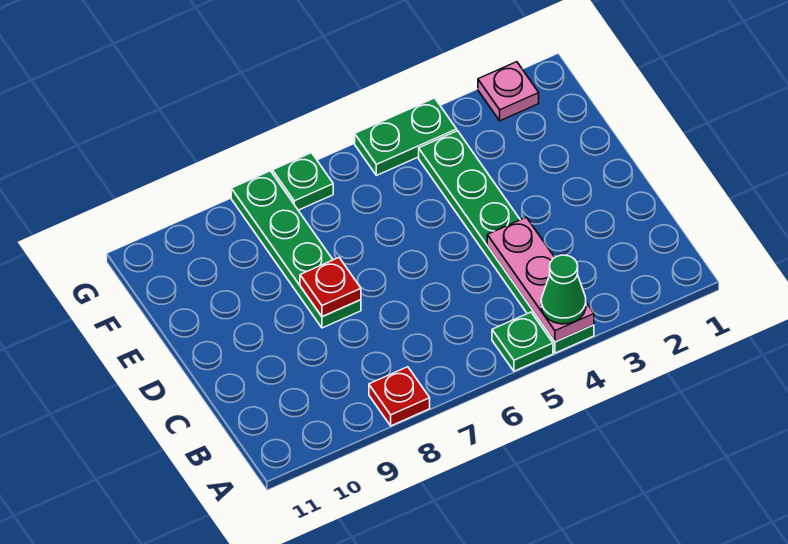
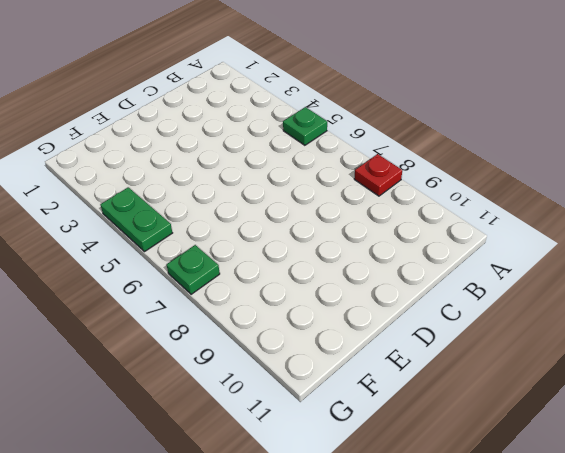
none -> green plate A4:F4 level 1
none -> green plate D8:G8 level 1

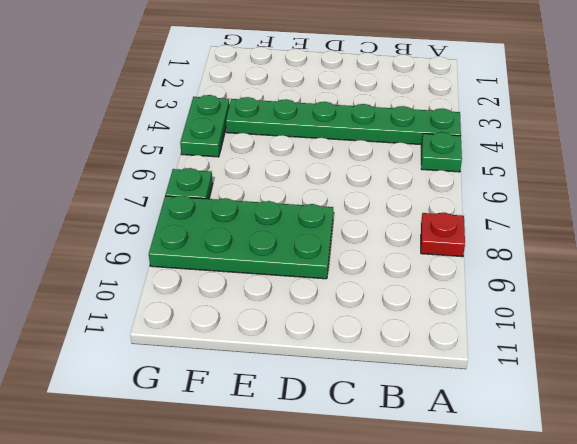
green plate D8:G9 level 1 -> green plate D8:G8 level 1
none -> pink plate G2 level 1
none -> pink plate A4:C4 level 2

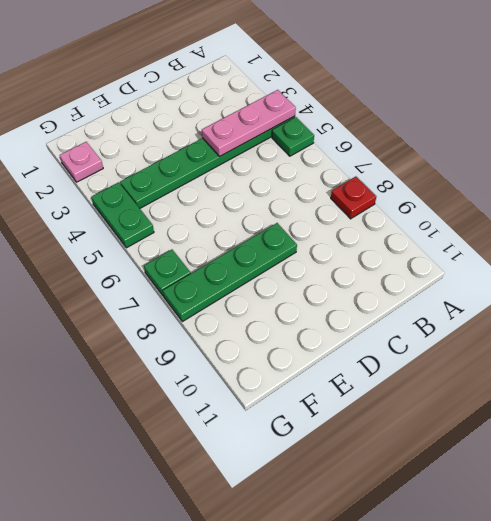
none -> red plate D8 level 2
none -> green cone A4 level 3

